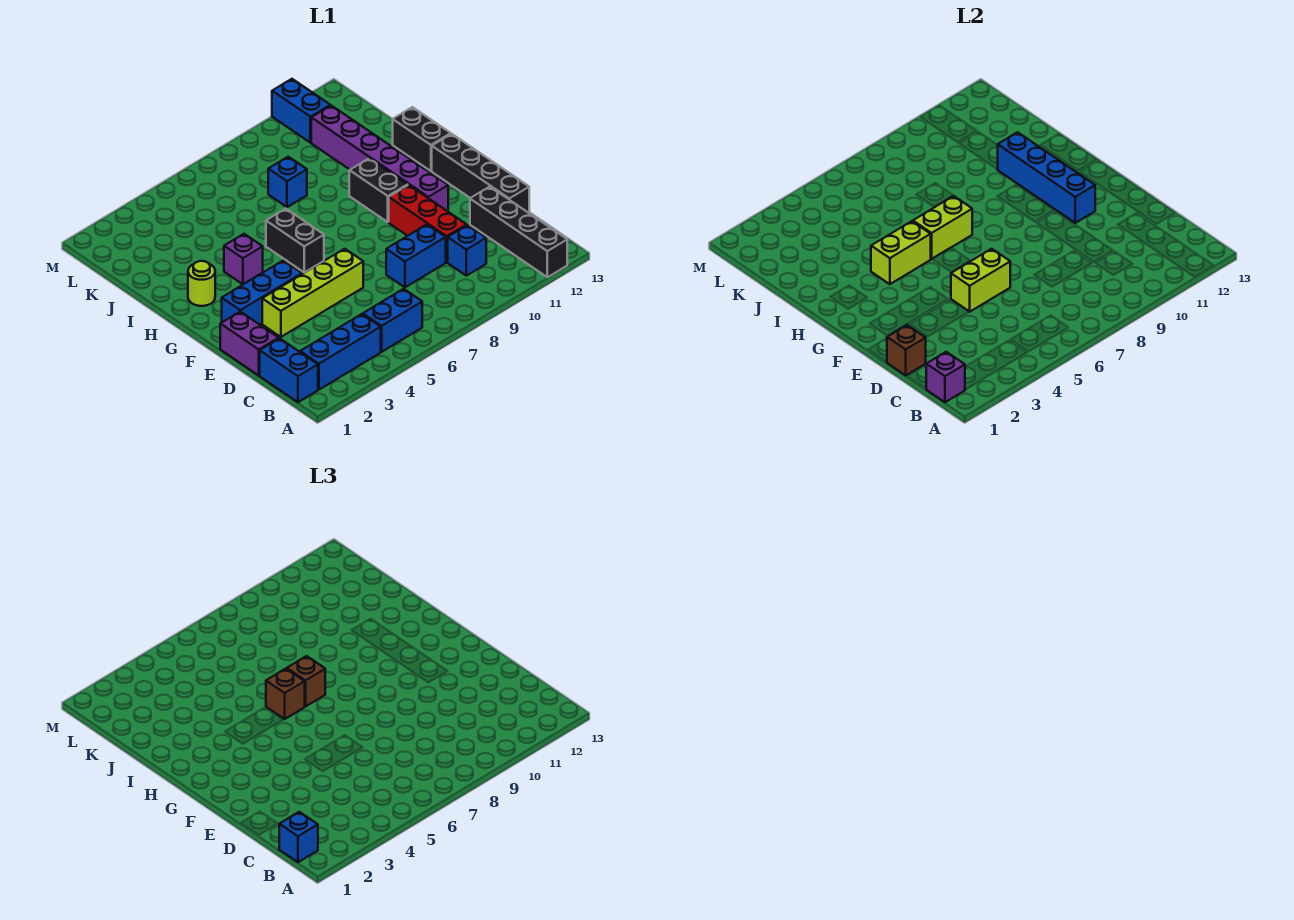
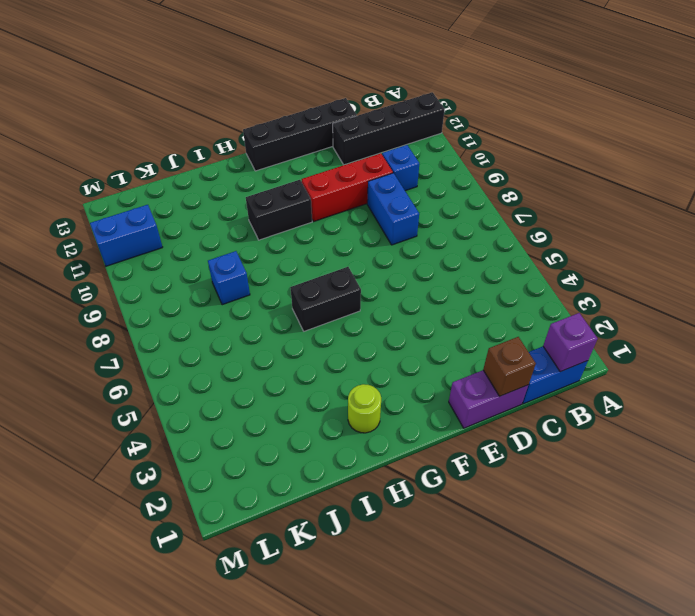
none -> blue brick B2:B4 level 1
none -> blue brick B5:B6 level 1
none -> lime brick E3:E6 level 1

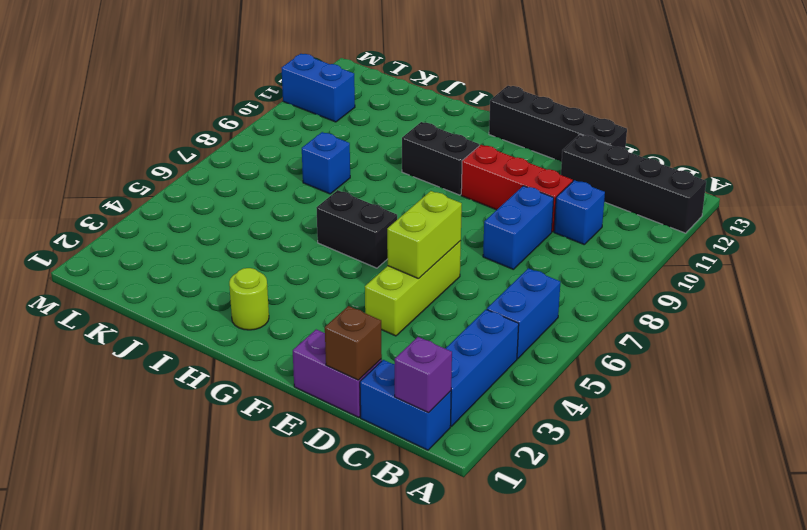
lime brick E4:E6 level 1 -> lime brick E3:E6 level 1
none -> blue brick F2:F4 level 1
none -> purple brick F11:K11 level 1
none -> purple brick H4 level 1

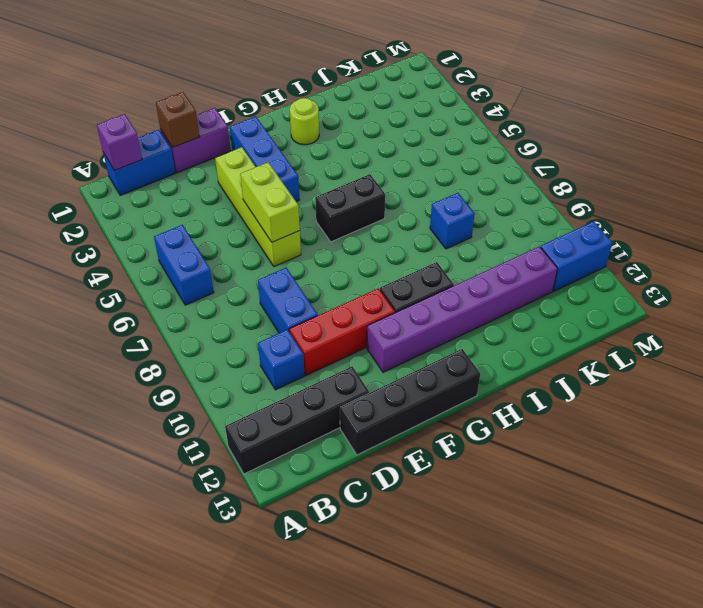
none -> blue brick B2:B4 level 1
none -> purple brick H4 level 1
none -> black brick H13:I13 level 1

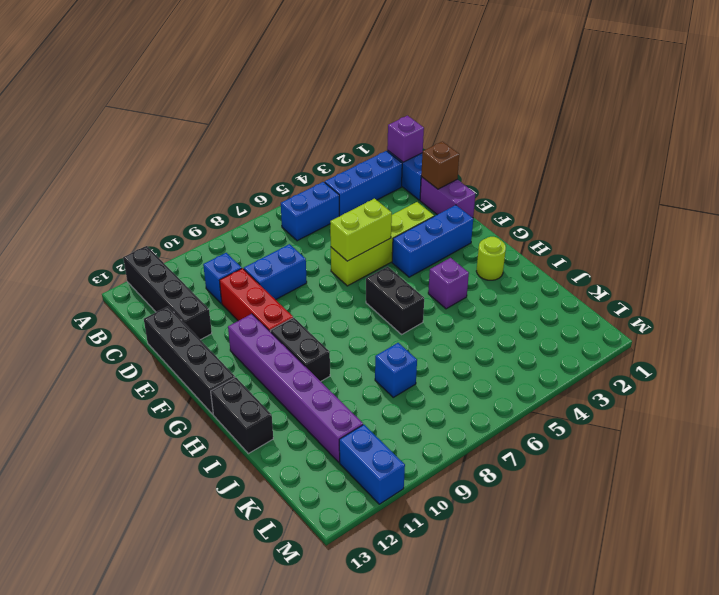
none -> blue brick F11:I11 level 2
none -> lime brick H4:H5 level 2
none -> lime brick H6:H7 level 2

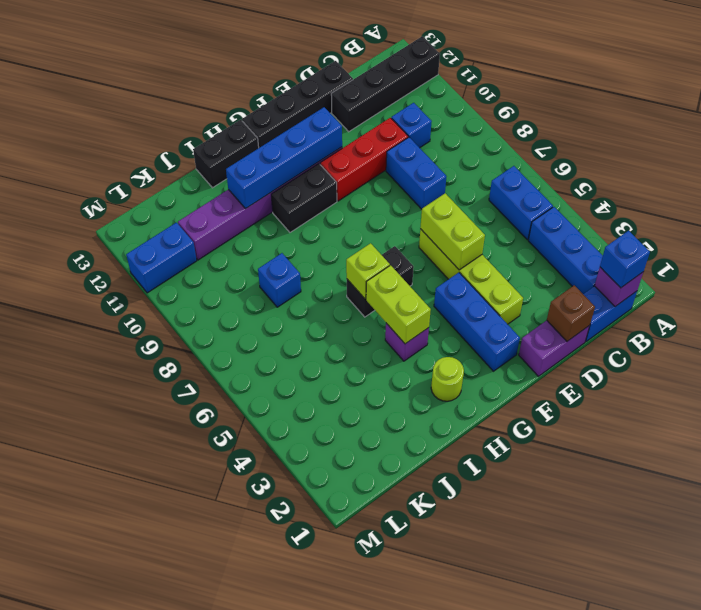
lime brick H6 level 2 -> lime brick H6:H7 level 2
none -> brown brick H6 level 3
none -> brown brick H7 level 3

